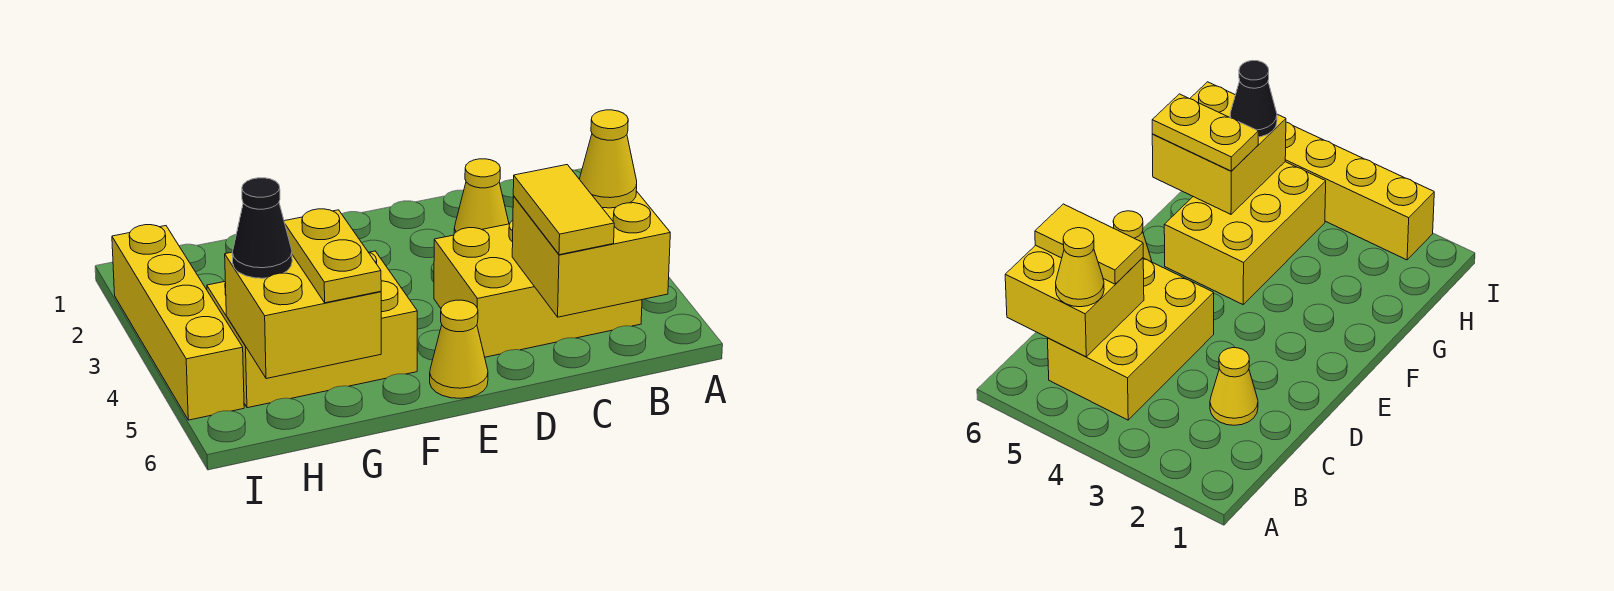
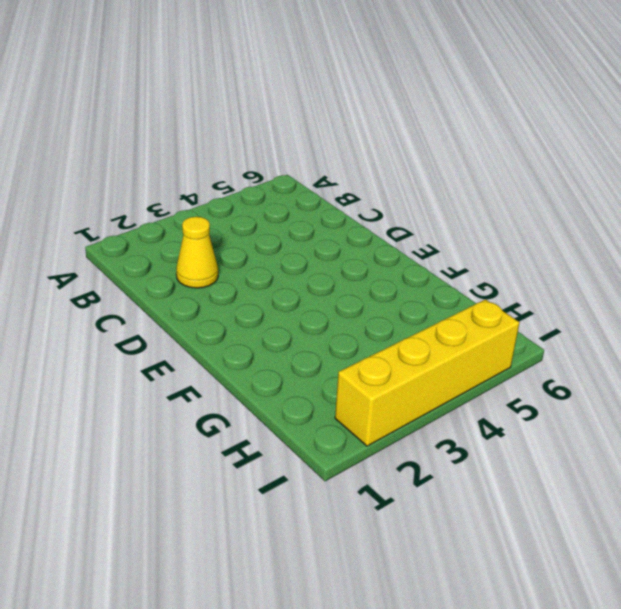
none -> yellow brick B4:D5 level 1
none -> yellow cone E6 level 1

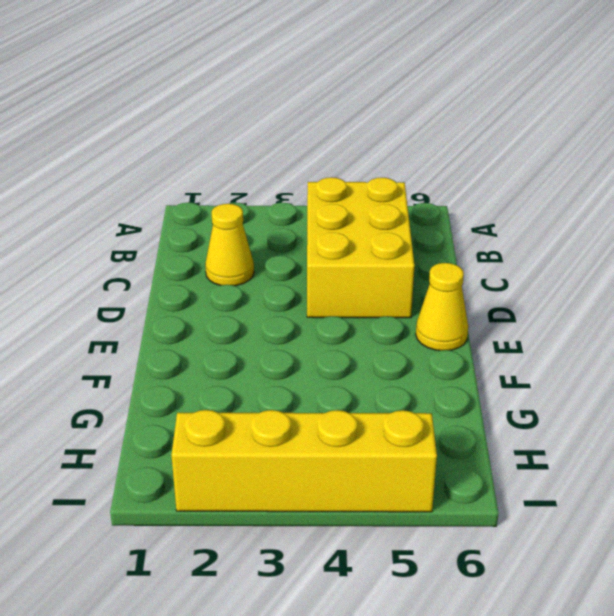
none -> yellow brick F4:H5 level 1
none -> yellow brick B5:C6 level 2

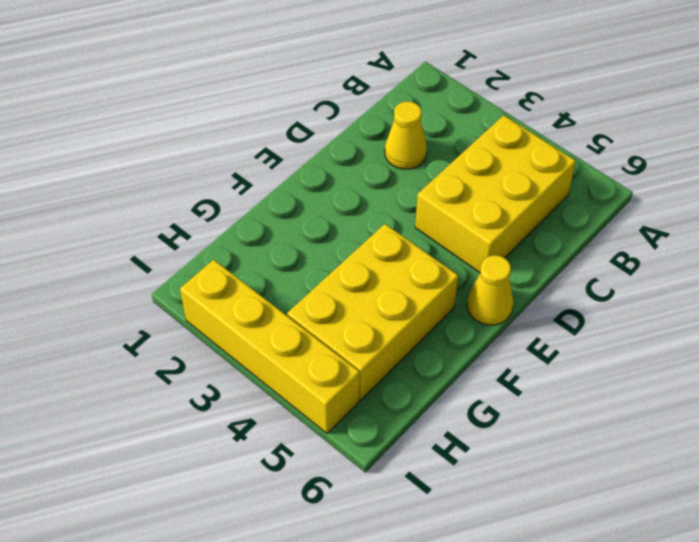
none -> yellow brick B5:C6 level 2
none -> yellow brick G5:H6 level 2

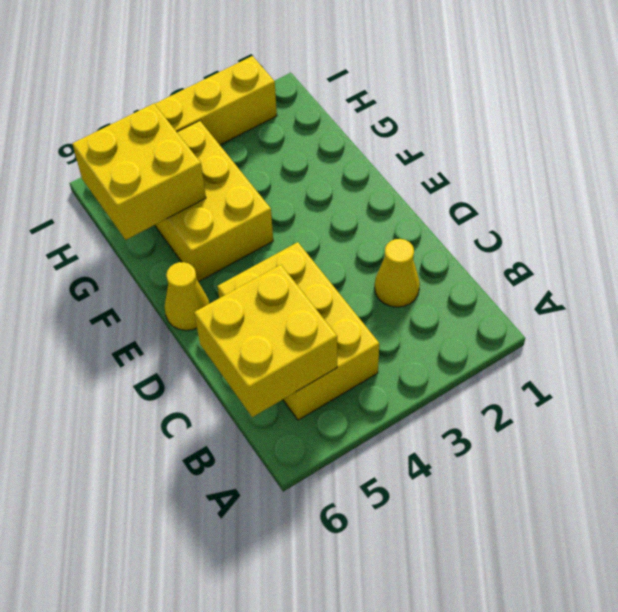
none -> yellow cone B5 level 3
none -> yellow tile C5:C6 level 3

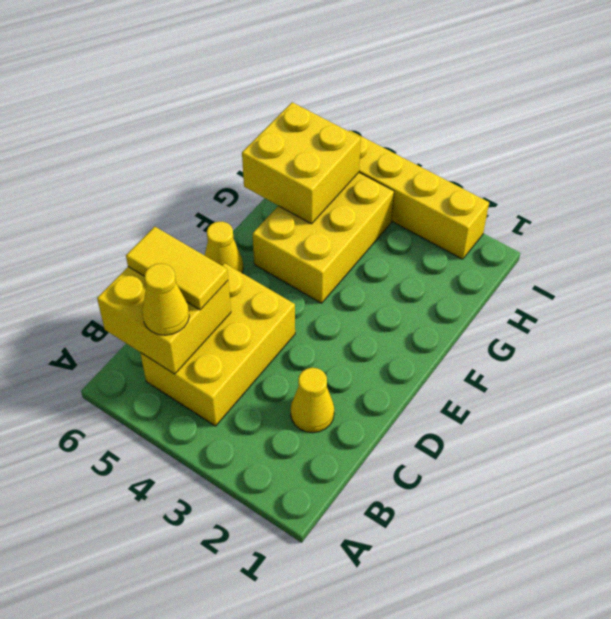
none -> yellow plate G5:G6 level 3
none -> black cone H5 level 3

